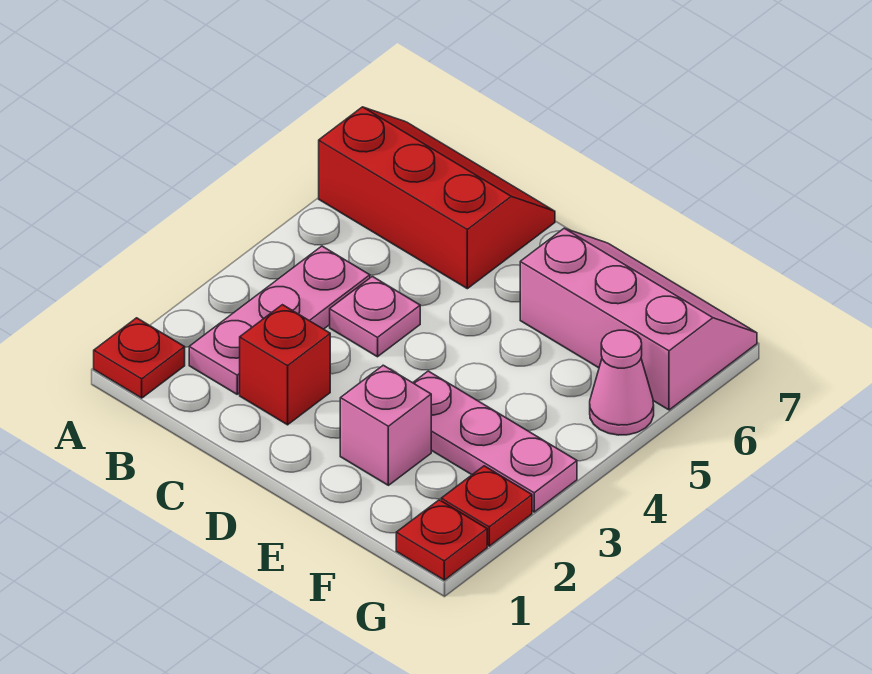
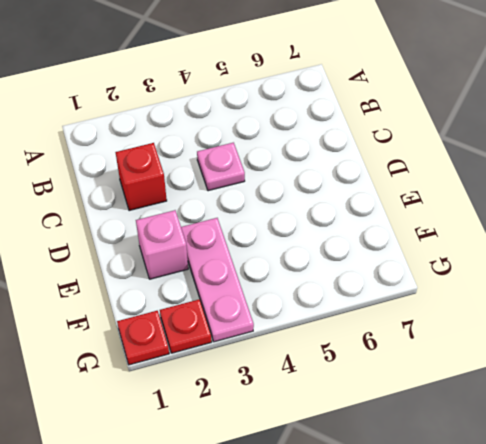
none -> red plate A1 level 1
none -> red slope A6:C7 level 1 top 6

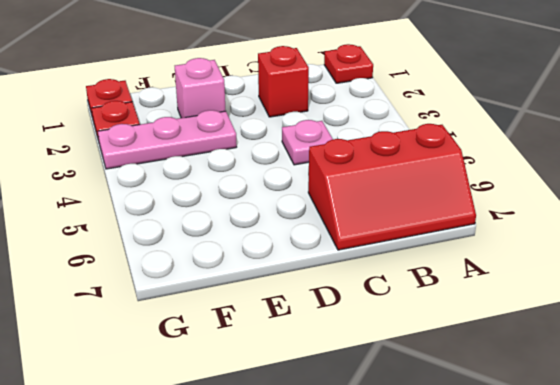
none -> pink plate B2:B4 level 1
none -> pink slope E6:G7 level 1 top 6

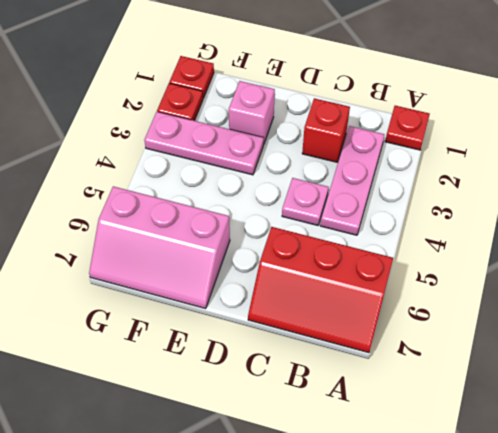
none -> pink cone G5 level 1

